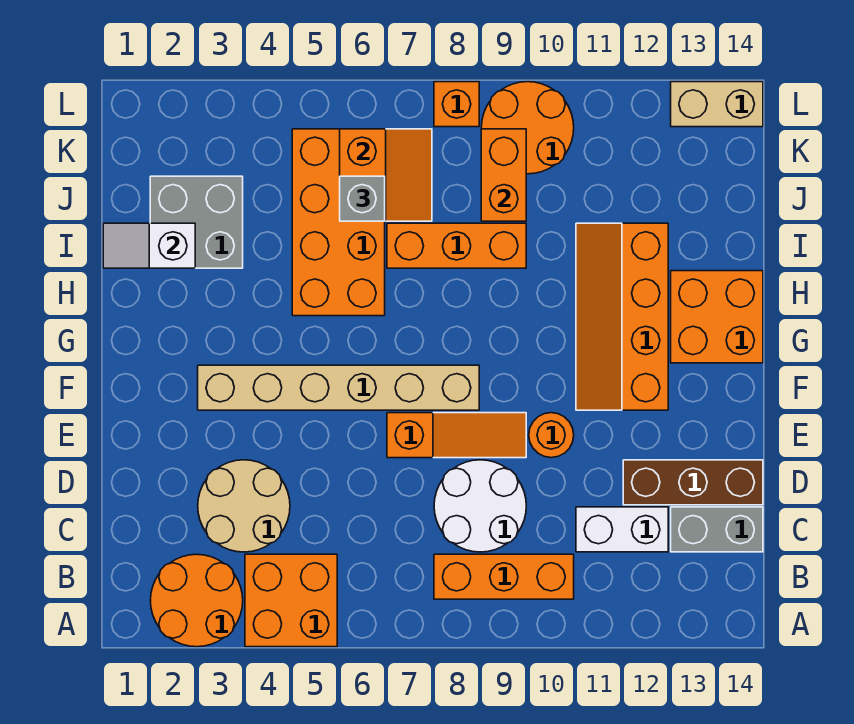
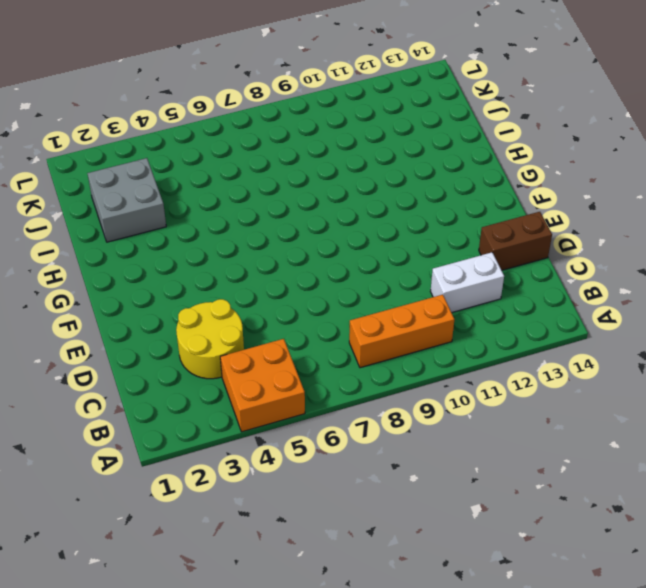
yellow round brick C3:D4 level 1 -> tan round brick C3:D4 level 1
brown brick D13:D14 level 1 -> brown brick D12:D14 level 1
none -> orange round brick A2:B3 level 1
none -> white round brick C8:D9 level 1
none -> grey brick C13:C14 level 1

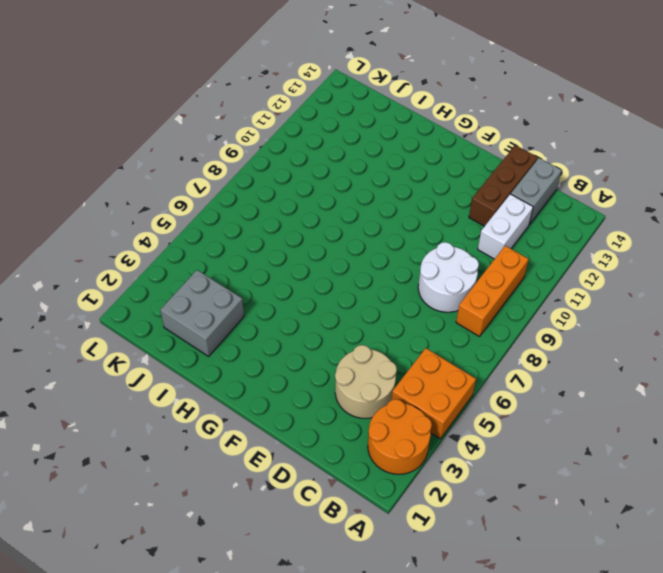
none -> orange slope E7:E9 level 1 top 7
none -> orange round brick E10 level 1
none -> tan brick F3:F8 level 1

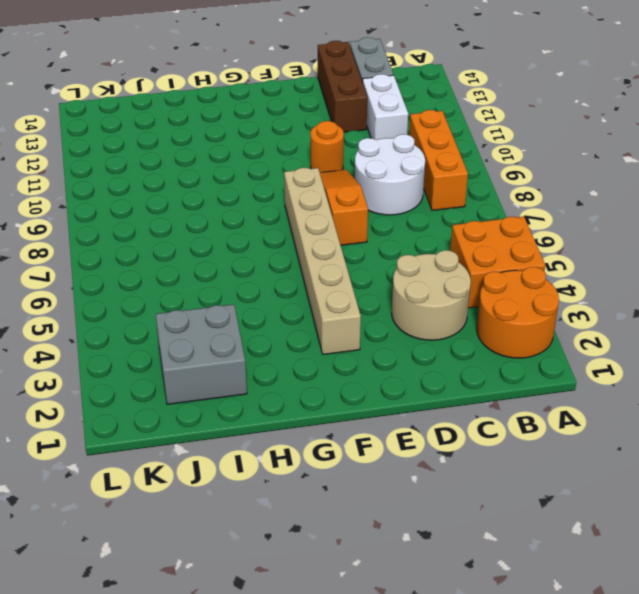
none -> orange slope F11:I12 level 1 top 12
none -> orange brick G13:H14 level 1
none -> orange brick H5:K6 level 1

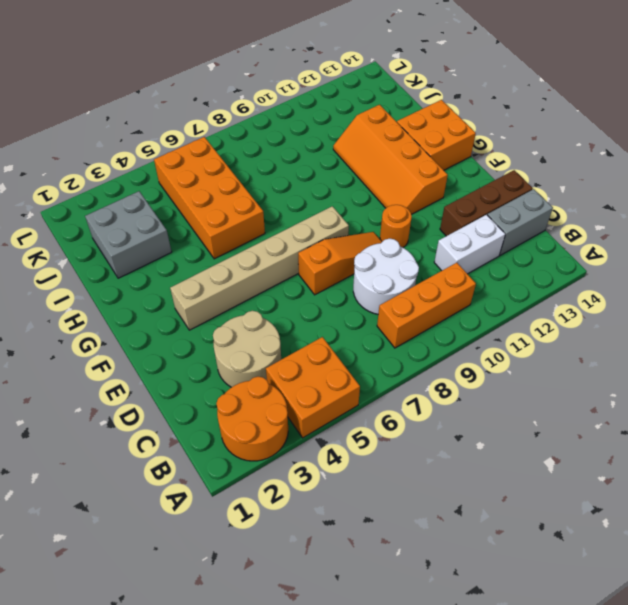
none -> orange brick I7:I9 level 1
none -> orange round brick K9:L10 level 1
none -> orange brick L8 level 1

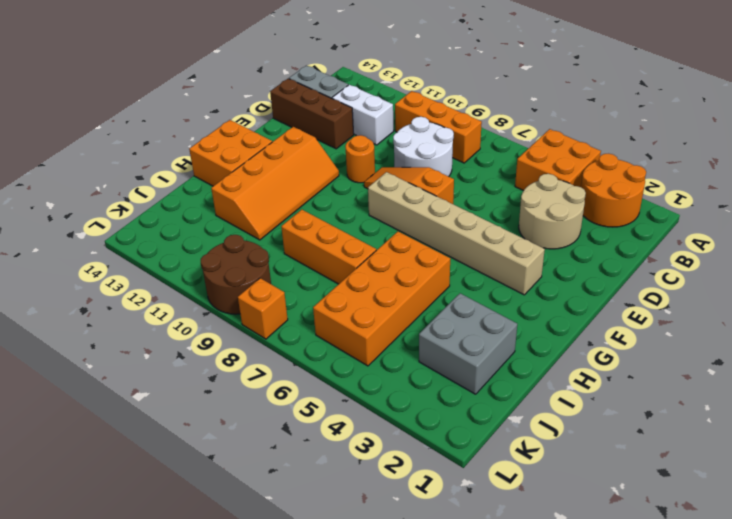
brown round brick K9:L10 level 1 -> orange round brick K9:L10 level 1
none -> tan brick L13:L14 level 1
none -> white slope I1:I2 level 2 top 2
none -> orange slope J6:K7 level 2 top 6

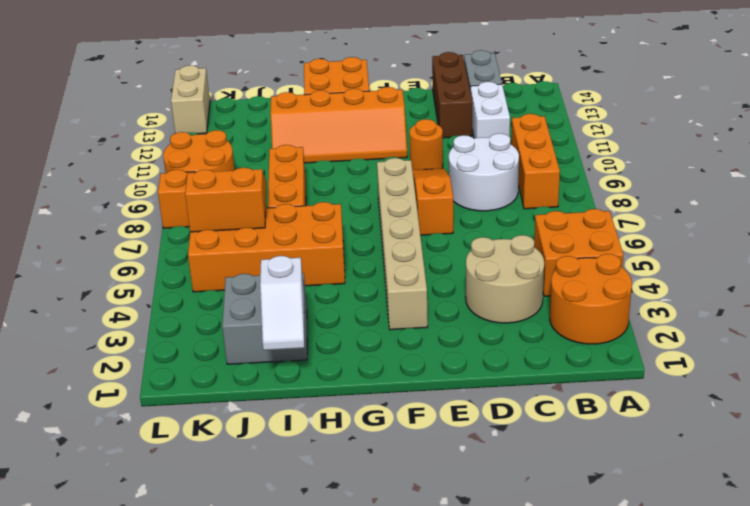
none -> orange brick J9:K9 level 2
none -> grey brick J6 level 3

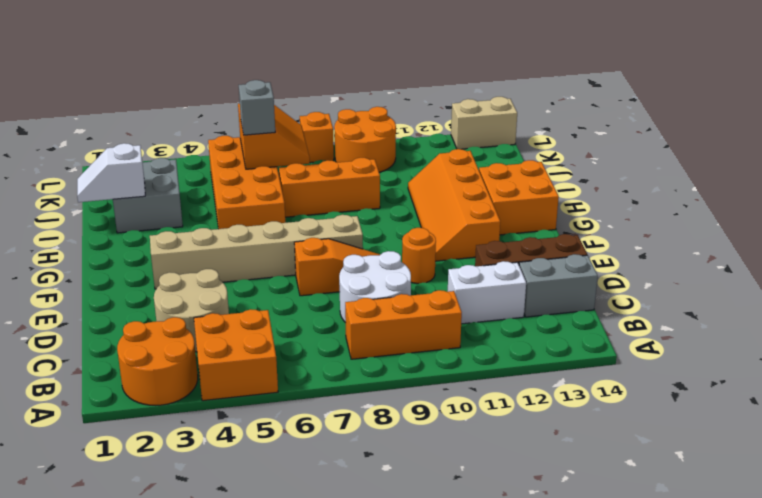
none -> orange brick J9:K9 level 2

